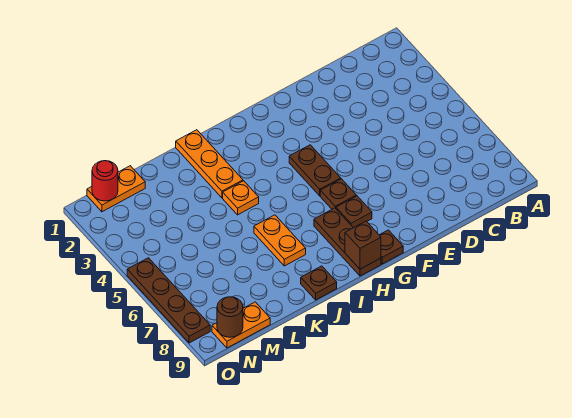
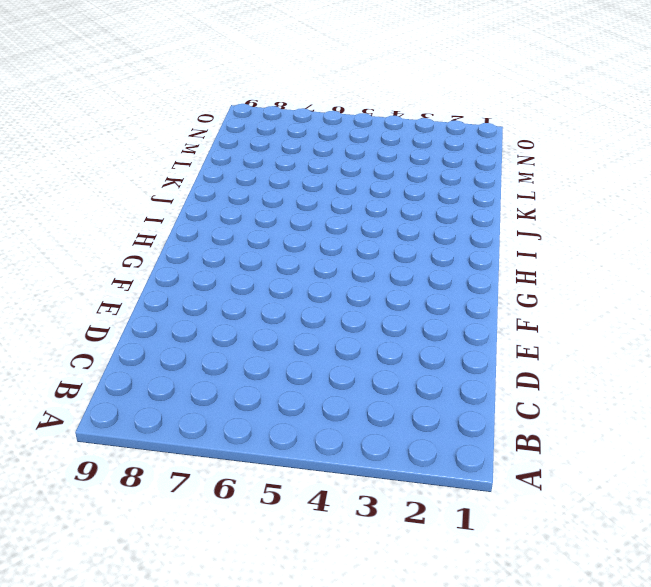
none -> brown plate G4:G5 level 1
none -> brown plate G6 level 1
none -> brown plate G7 level 1

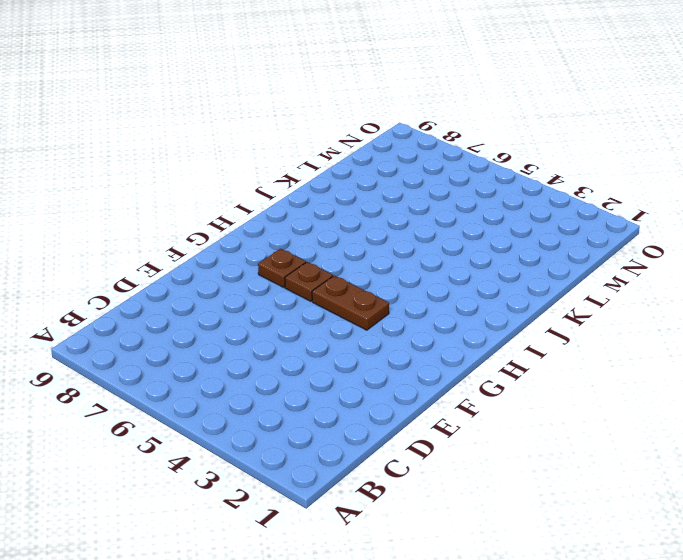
none -> brown plate G9 level 1
none -> brown plate H7:H9 level 1
none -> orange plate J1:J3 level 1

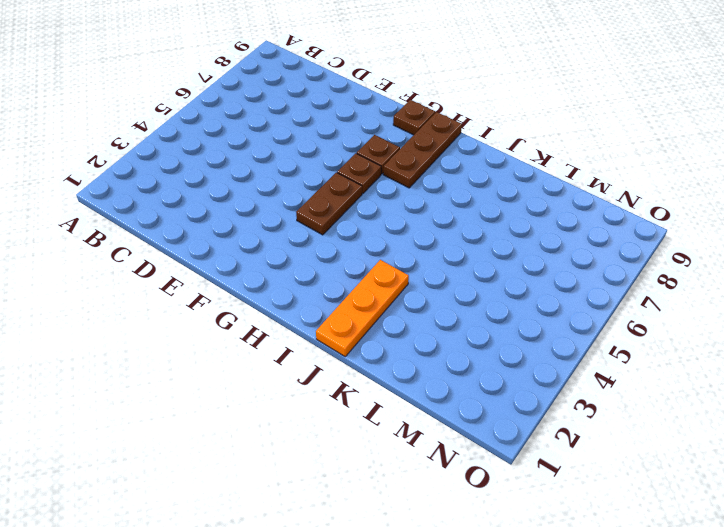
none -> orange plate J4 level 1
none -> orange plate J6:J7 level 1
none -> brown plate J9 level 1

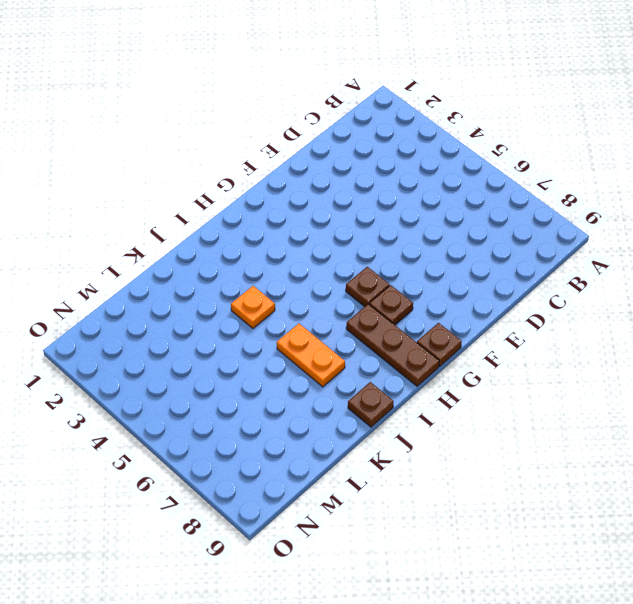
none -> brown plate G4:G5 level 1
none -> orange plate J1:J3 level 1
none -> orange plate M1:N1 level 1

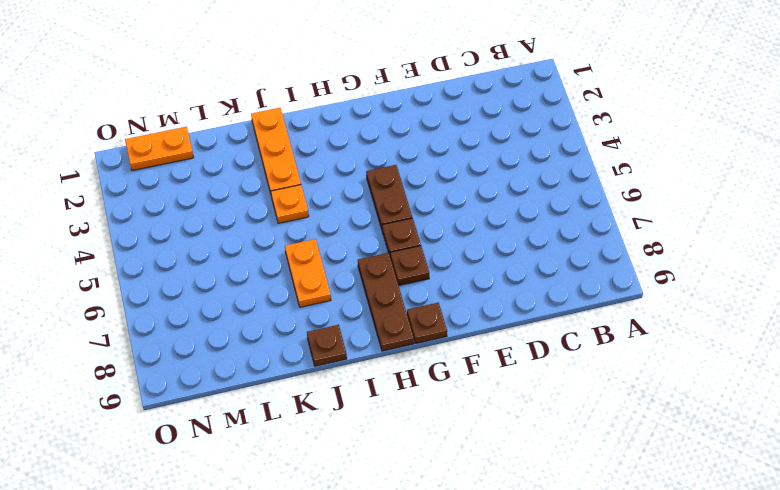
none -> orange plate M9:N9 level 1
none -> brown plate O5:O8 level 1
none -> brown brick H9 level 2

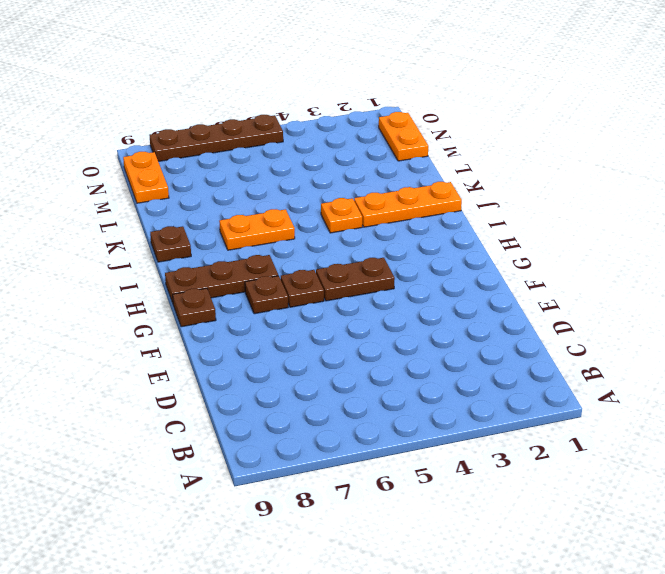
none -> brown brick H9 level 2
none -> red round brick N1 level 2
none -> brown round brick N9 level 2

